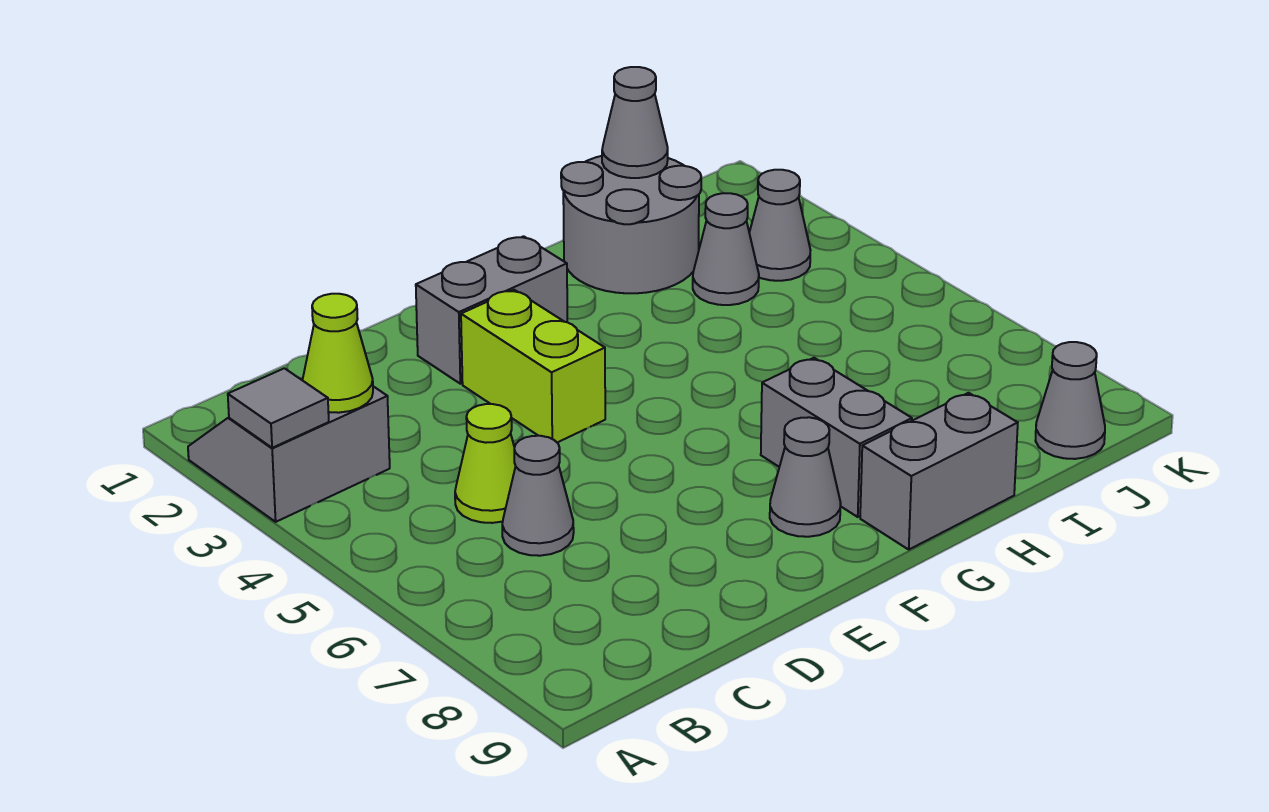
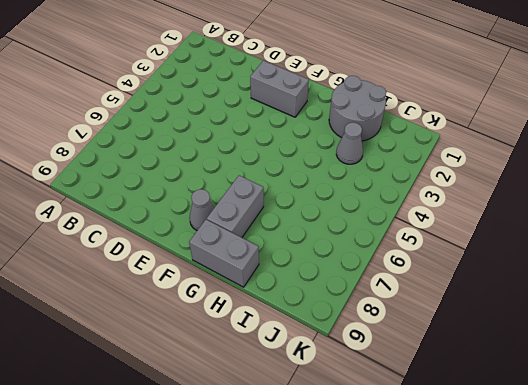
none -> grey slope A2:B3 level 1 top 3
none -> lime cone C5 level 1
none -> grey cone C6 level 1

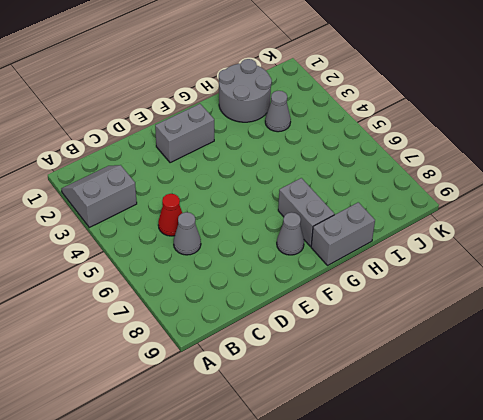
red cone C5 level 1 -> lime cone C5 level 1
none -> lime brick E3:E4 level 1
none -> grey cone J3 level 1
none -> grey cone J9 level 1

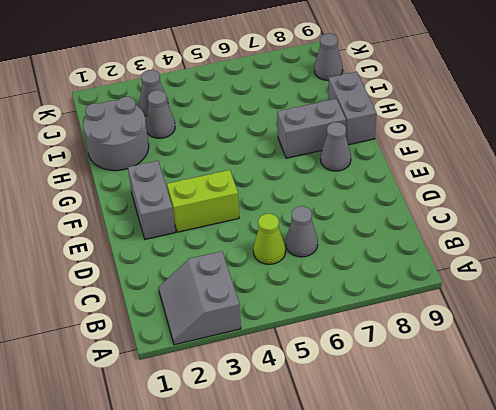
none -> grey tile A3 level 2
none -> lime cone B3 level 2
none -> grey cone I1 level 2

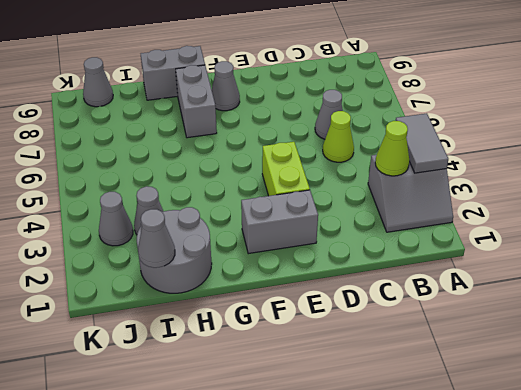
grey tile A3:A4 level 2 -> grey tile A3 level 2

